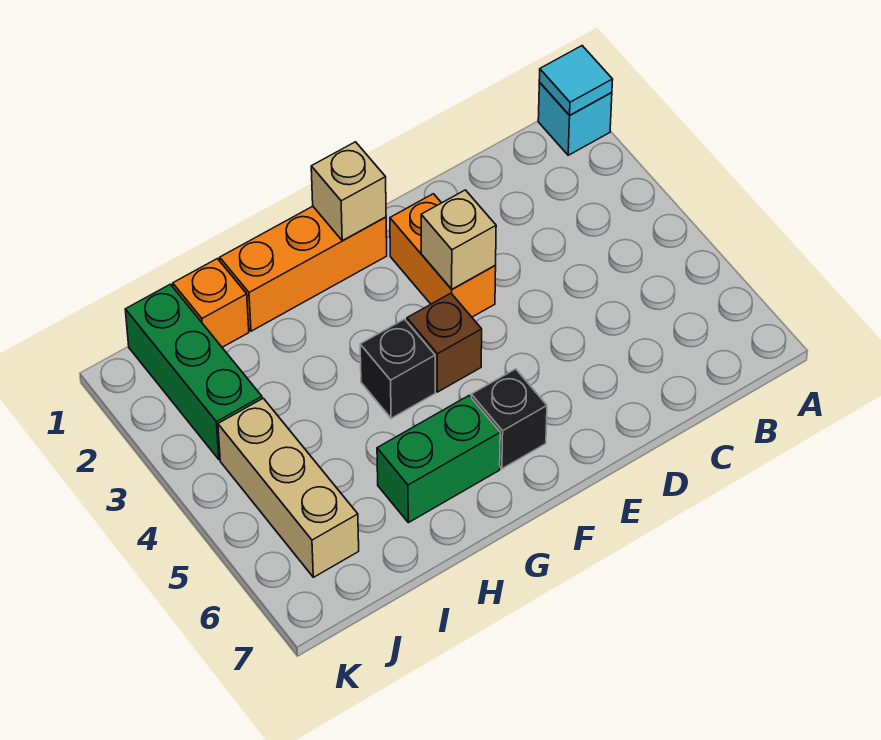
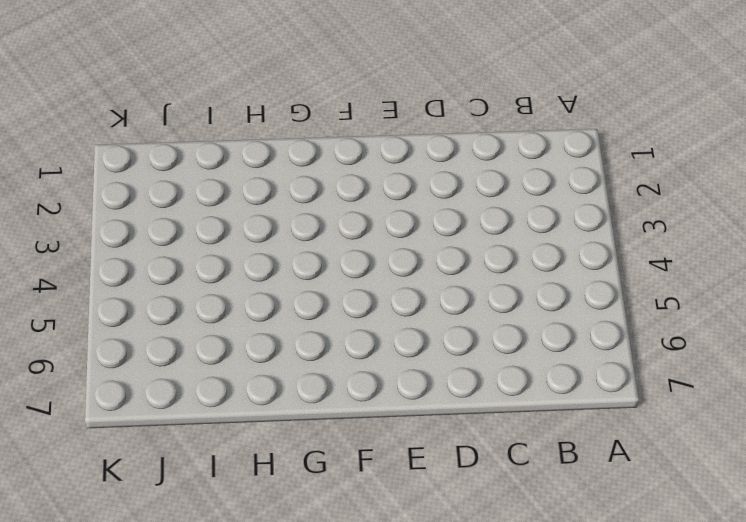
none -> cyan brick A1 level 1
none -> orange brick E2:E3 level 1
none -> orange brick F1:H1 level 1

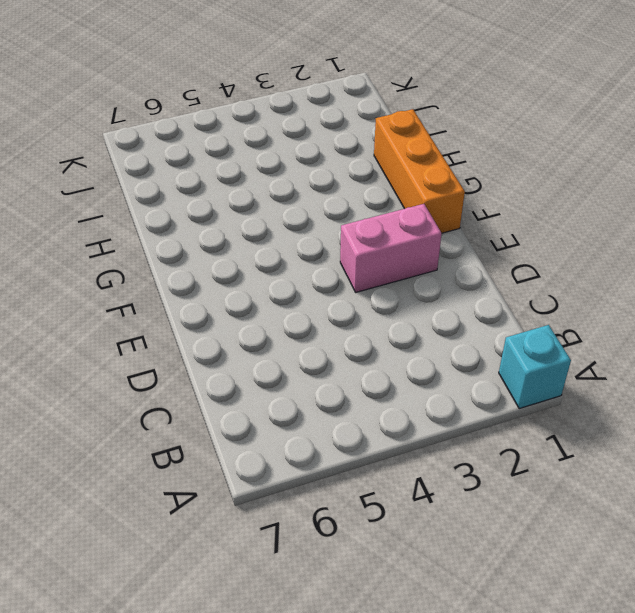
pink brick E2:E3 level 1 -> orange brick E2:E3 level 1
none -> brown brick F4 level 1
none -> black brick F6 level 1
none -> black brick G4 level 1

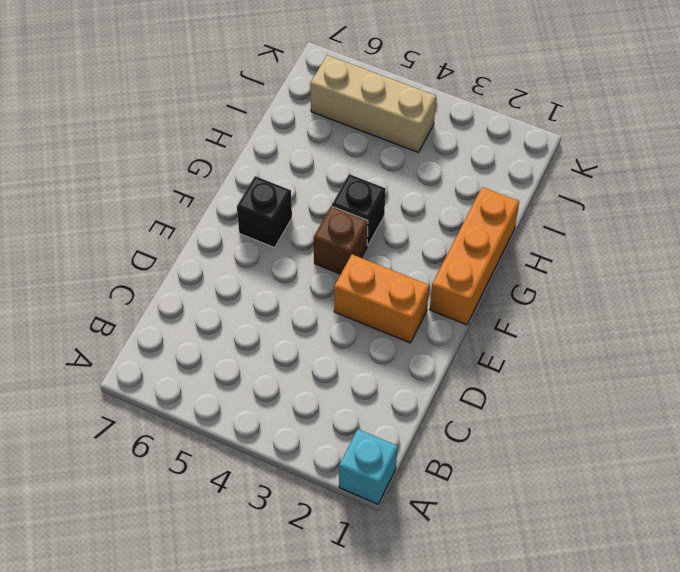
none -> green brick G6:H6 level 1
none -> orange brick I1 level 1
none -> green brick J1:J3 level 1

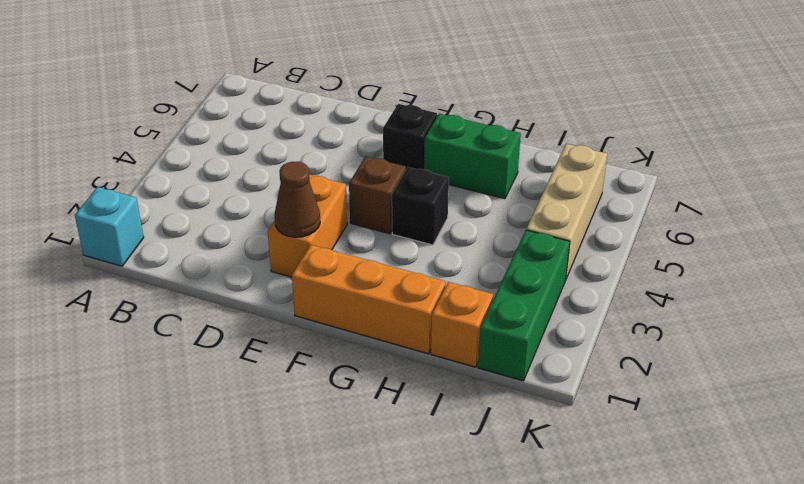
brown cone E2 level 2 -> none
none -> cyan tile A1 level 2
none -> tan brick E3 level 2
none -> tan brick F1 level 2

